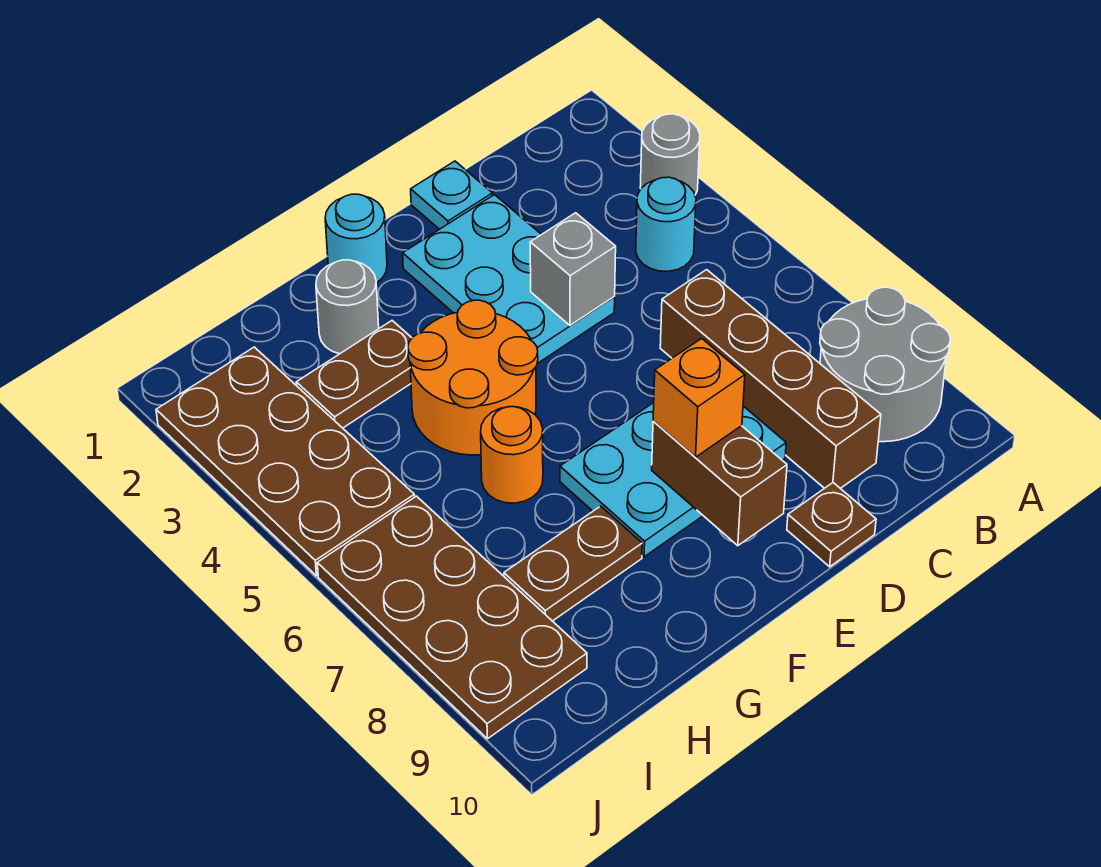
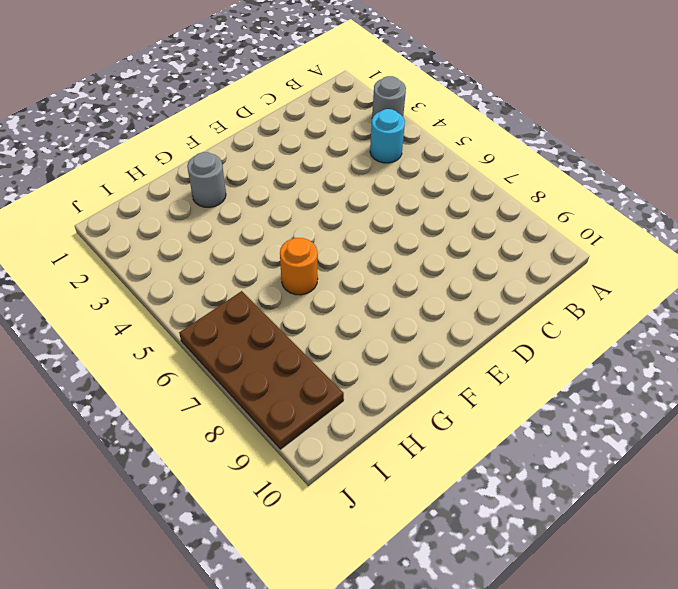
none -> grey round brick A8:B9 level 1
none -> brown brick C6:C9 level 1
none -> cyan plate D1 level 1

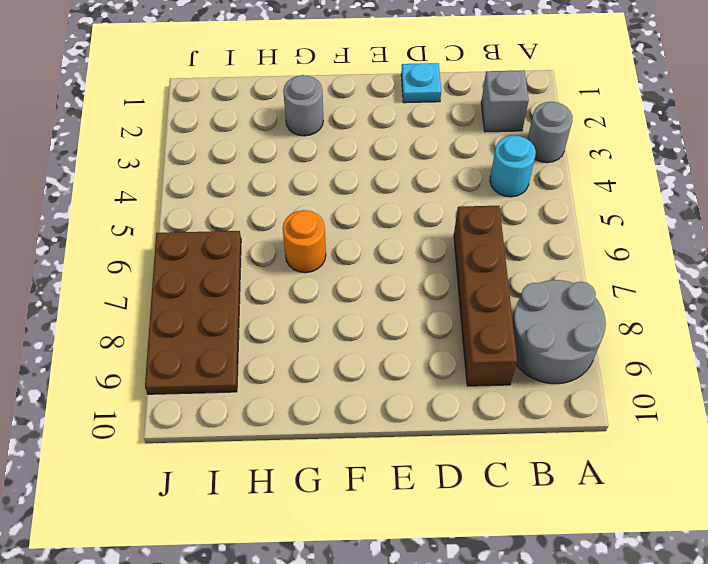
grey brick B2 level 1 -> grey brick D4 level 2
none -> cyan plate D2:E4 level 1
none -> cyan plate D7:F8 level 1
none -> brown plate D10 level 1

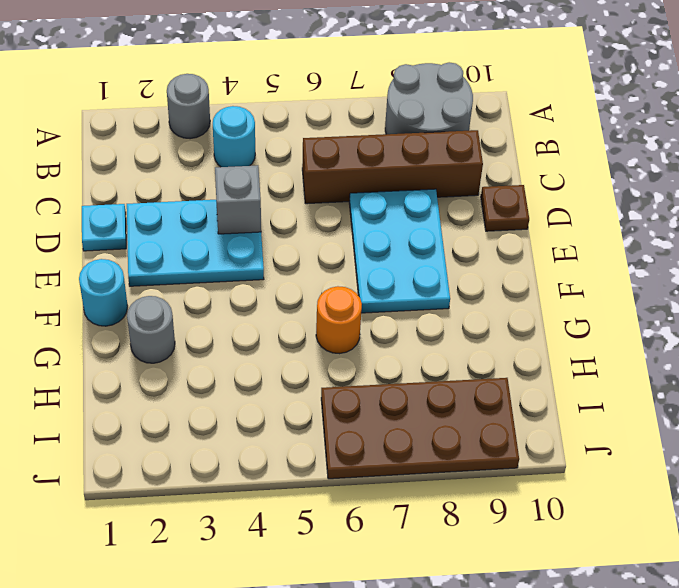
none -> orange round brick F4:G5 level 1
none -> brown plate G3:H3 level 1
none -> brown plate G8:H8 level 1

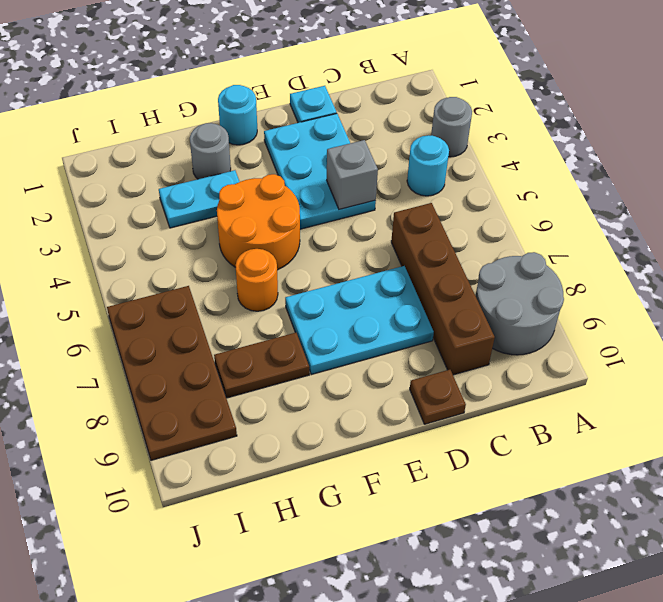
cyan plate G3:H3 level 1 -> brown plate G3:H3 level 1
none -> brown plate I2:J5 level 1
none -> brown brick E8:E9 level 2
none -> orange brick E8 level 3

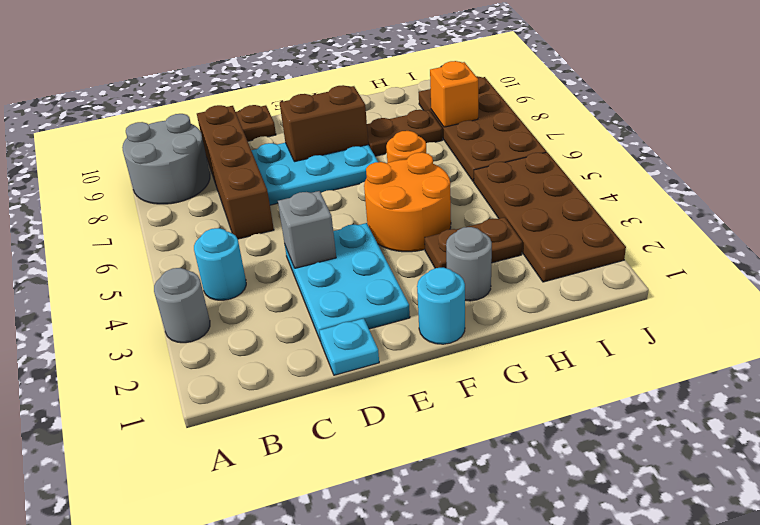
brown brick E8:F8 level 2 -> brown brick E8:E9 level 2
orange brick I8 level 2 -> orange brick E8 level 3

